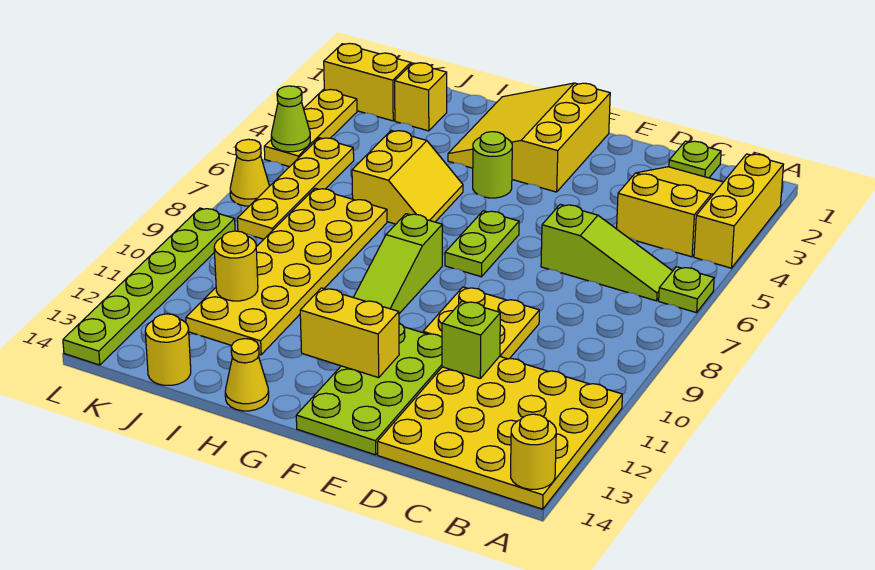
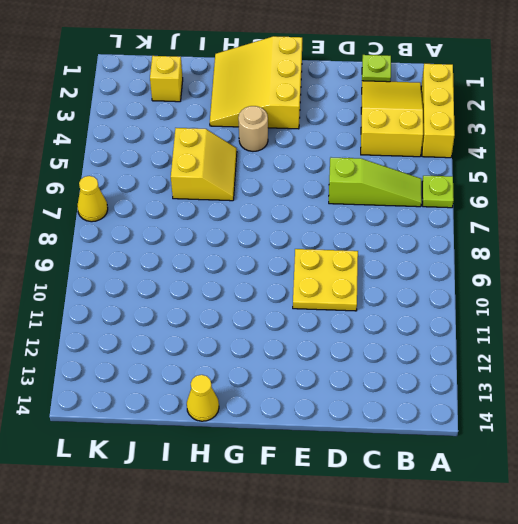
tan round brick G4 level 1 -> lime round brick G4 level 1
none -> yellow plate A11:D14 level 1
none -> lime plate E11:F14 level 1
none -> lime plate F6:F7 level 1

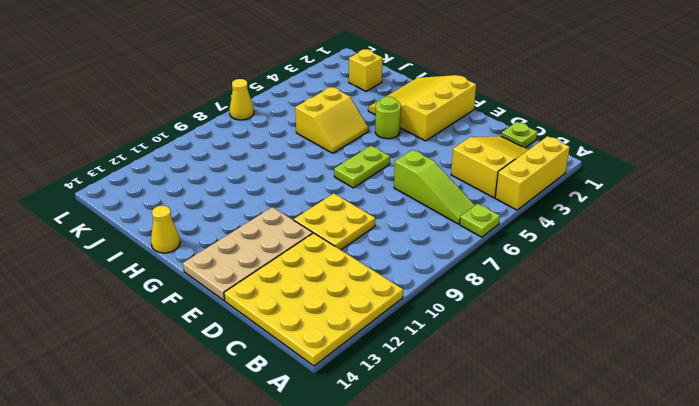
tan plate E11:F14 level 1 -> lime plate E11:F14 level 1
none -> lime slope G8:G10 level 1 top 8
none -> yellow plate I7:J12 level 1
none -> yellow round brick J14 level 1

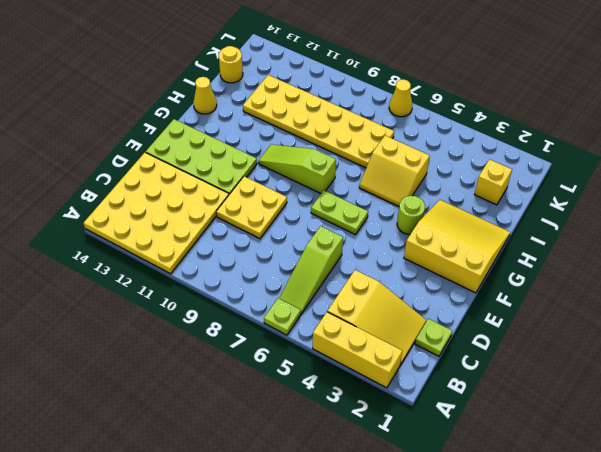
none -> yellow brick K2:L2 level 1
none -> yellow plate K5:K8 level 1
none -> yellow plate L3:L5 level 1

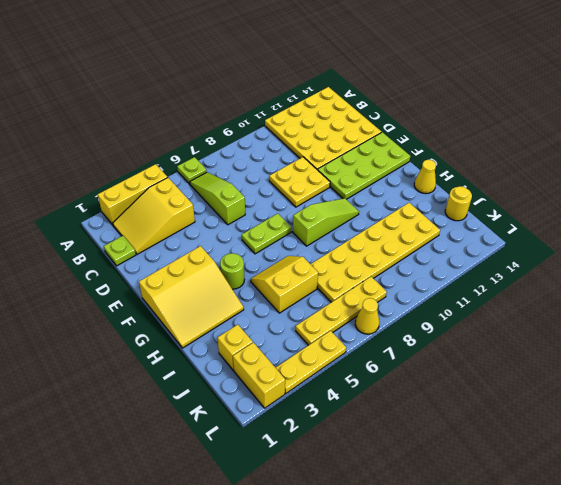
none -> lime plate L9:L14 level 1
none -> yellow round brick A14 level 2
none -> lime brick D11 level 2

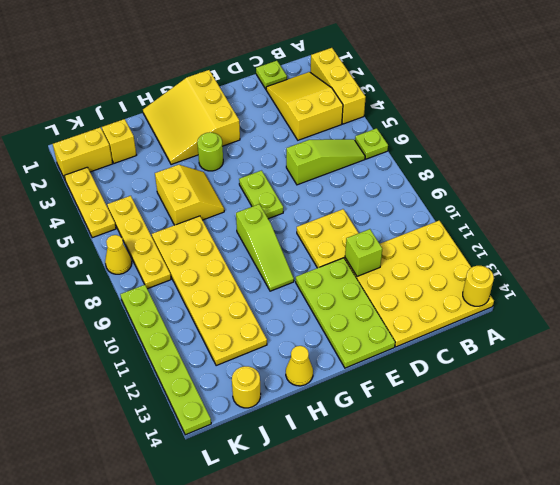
none -> yellow brick F12:G12 level 2
none -> yellow round brick J11 level 2
none -> lime cone L5 level 2

